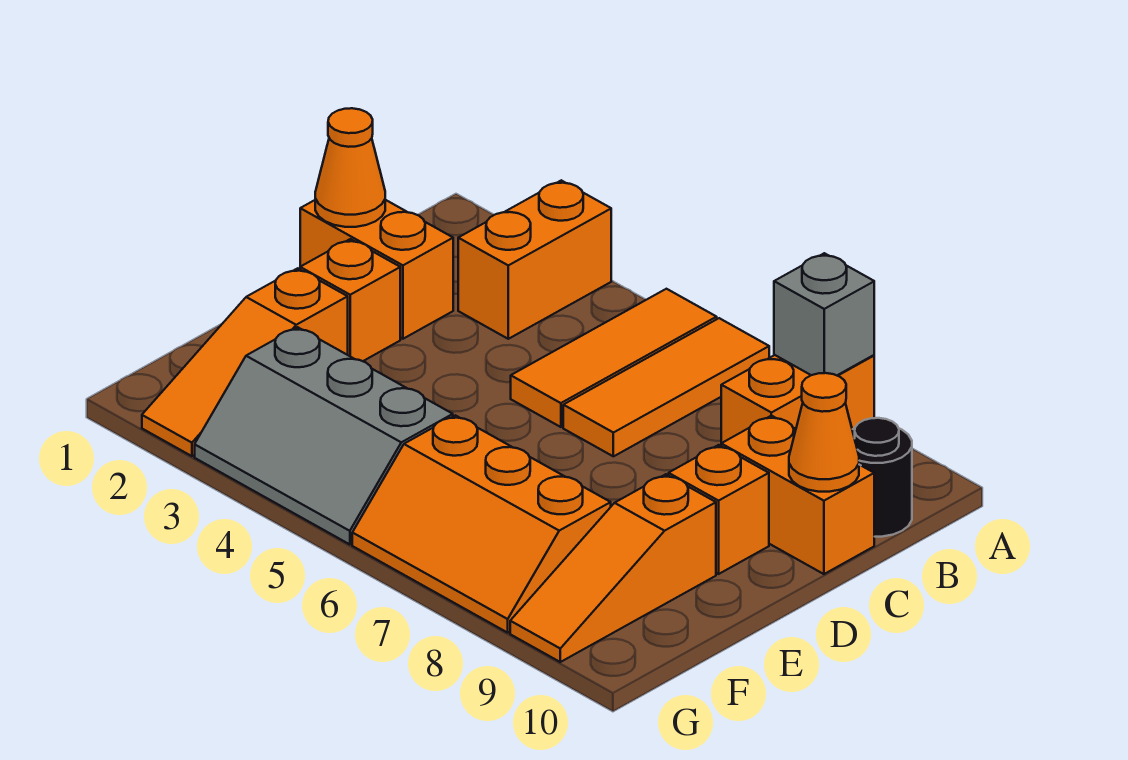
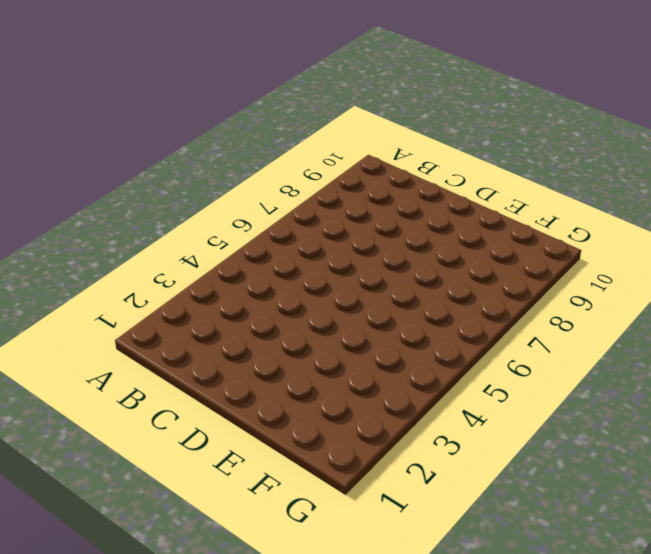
none -> orange brick A3:B3 level 1
none -> orange tile A5:C5 level 1
none -> orange tile A6:C6 level 1

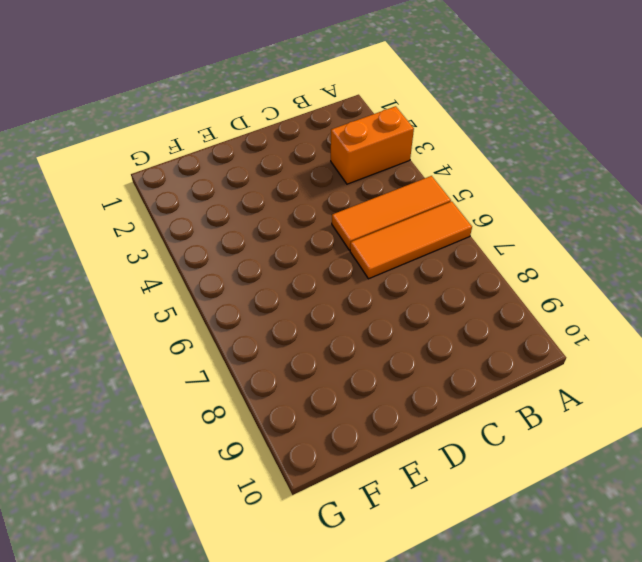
none -> orange brick A8:B8 level 1
none -> black round brick B10 level 1
none -> orange brick C1:C2 level 1

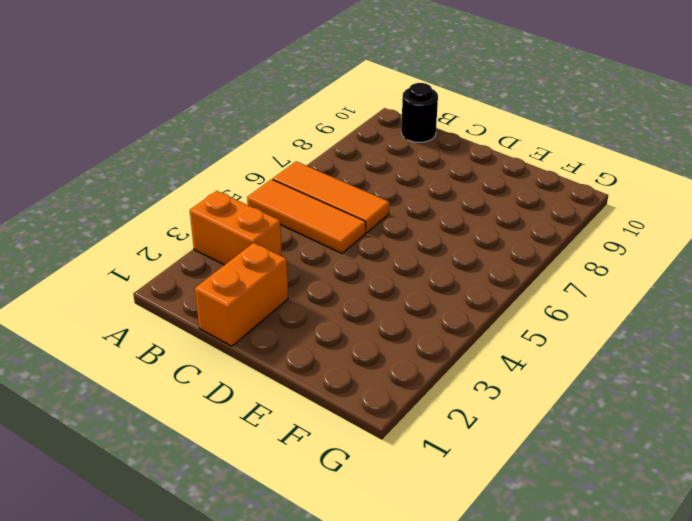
none -> orange brick A8:B8 level 1
none -> orange brick C9:C10 level 1
none -> orange brick D2 level 1

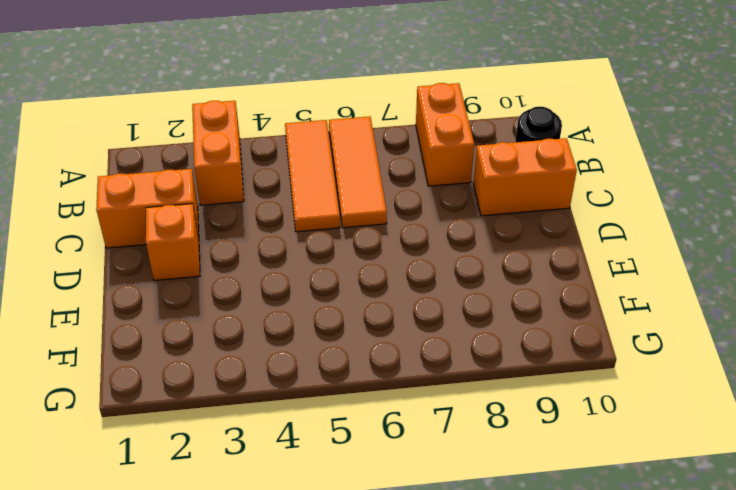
none -> orange brick D9 level 1
none -> orange slope E2:G2 level 1 top E
none -> orange slope E9:G9 level 1 top E

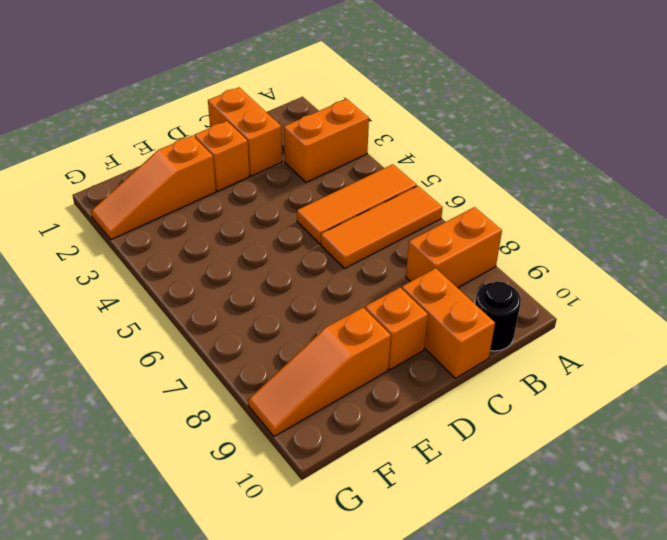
none -> grey slope F3:G5 level 1 top F
none -> orange slope F6:G8 level 1 top F
none -> grey brick A8 level 2

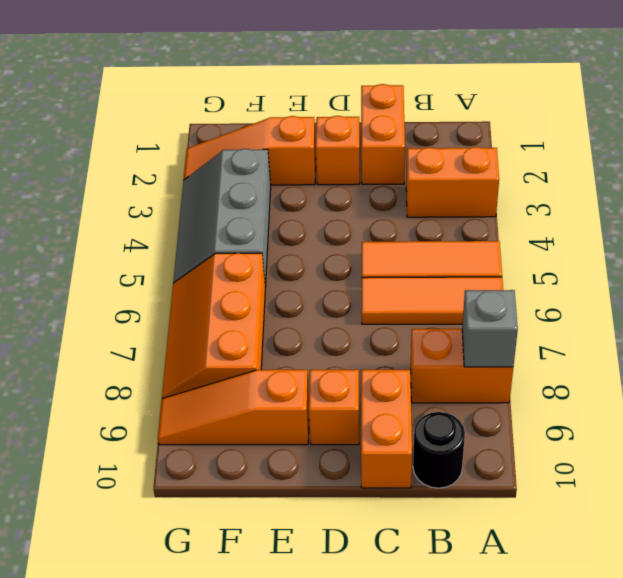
none -> orange cone C1 level 2
none -> orange cone C10 level 2

